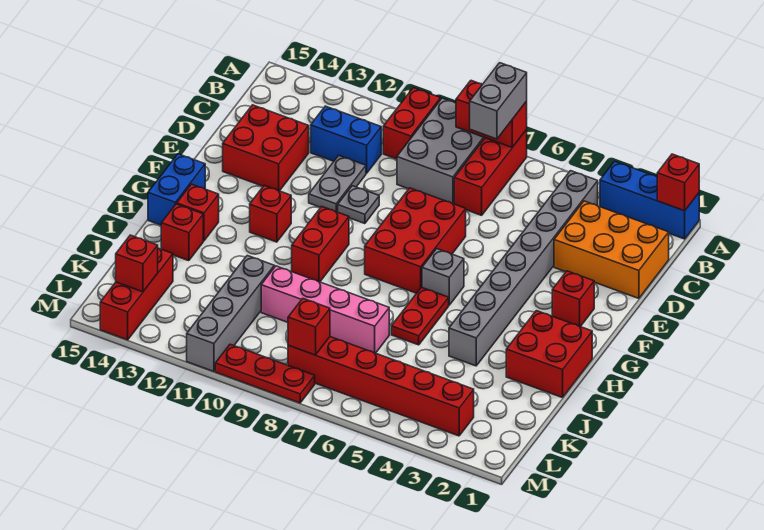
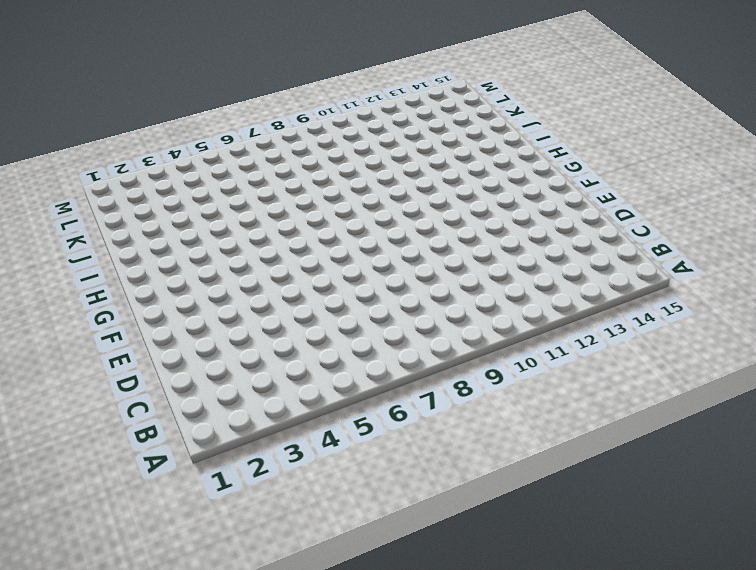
none -> blue brick A1:A3 level 1
none -> red brick A7:C7 level 1
none -> grey brick A8:C9 level 1
none -> red brick A10:B10 level 1

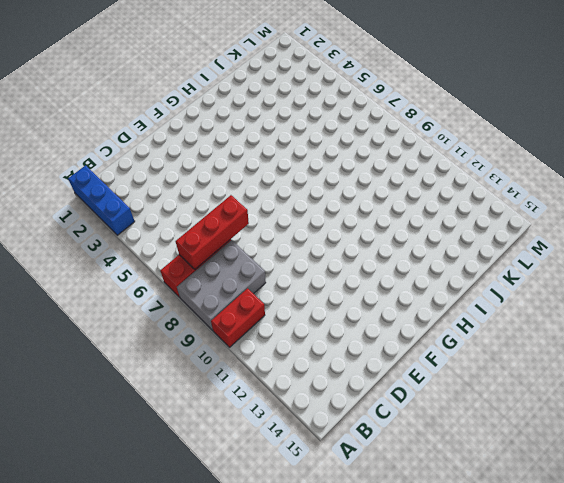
red brick B7:D7 level 2 -> red brick K14:M14 level 1
none -> grey brick B4:I4 level 1
none -> orange brick C1:D3 level 1
none -> blue brick C11:C12 level 1
none -> grey plate D11:E11 level 1

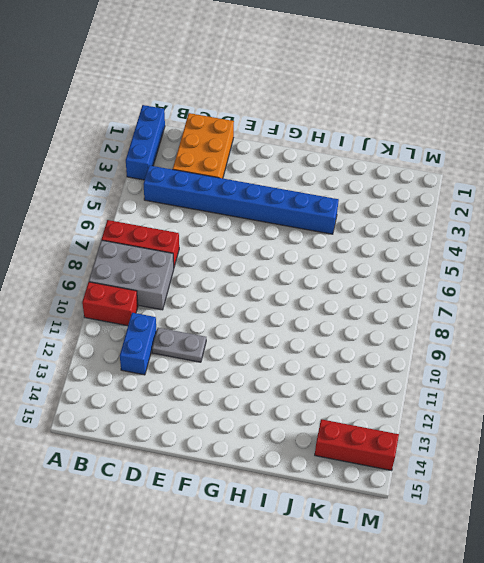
blue brick B4:I4 level 1 -> grey brick B4:I4 level 1
none -> red brick D13:E14 level 1
none -> red brick E7:G8 level 1
none -> grey plate E10 level 1
none -> red brick F2 level 1

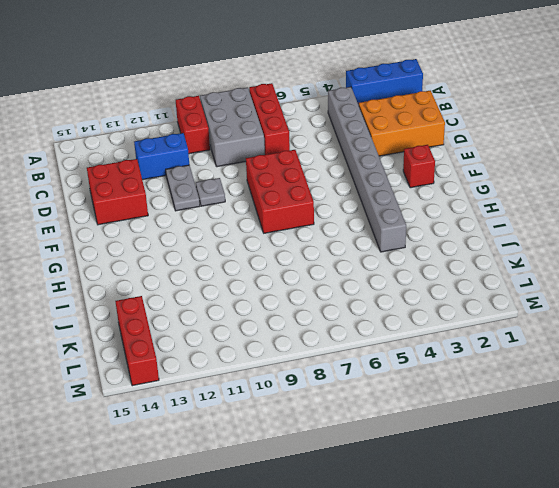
none -> grey brick G6 level 1
none -> red brick G10:H10 level 1
none -> red brick G12 level 1
none -> blue brick G15:H15 level 1

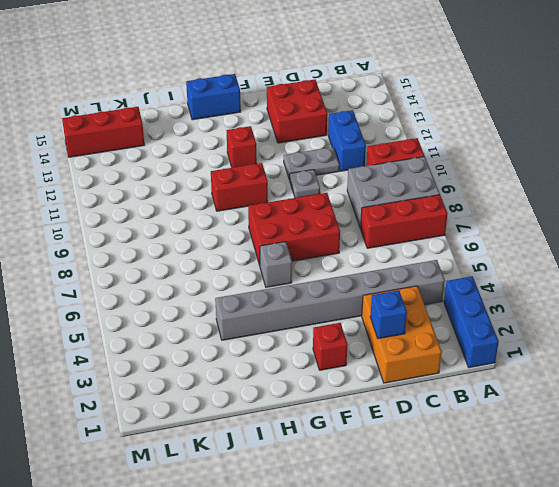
blue brick D2 level 2 -> none
none -> red brick H1:I2 level 1
none -> red plate H6:I6 level 1
none -> red brick H14 level 1
none -> red brick I14 level 1

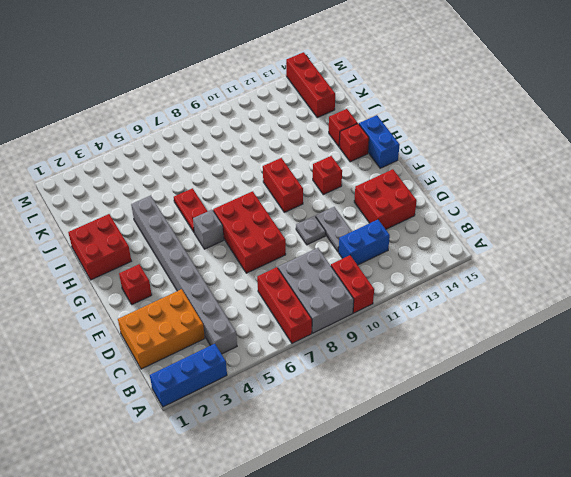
none -> pink brick J7:J10 level 1
none -> grey brick J11:M11 level 1
none -> red brick L3:L8 level 1
none -> red plate M8:M10 level 1

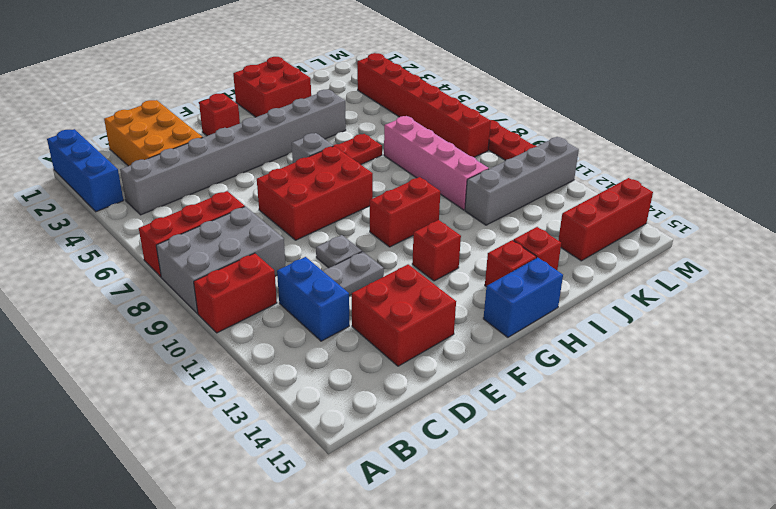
none -> red brick A1 level 2
none -> red brick A7:A8 level 2
none -> red brick L8 level 2
none -> red brick L14 level 2

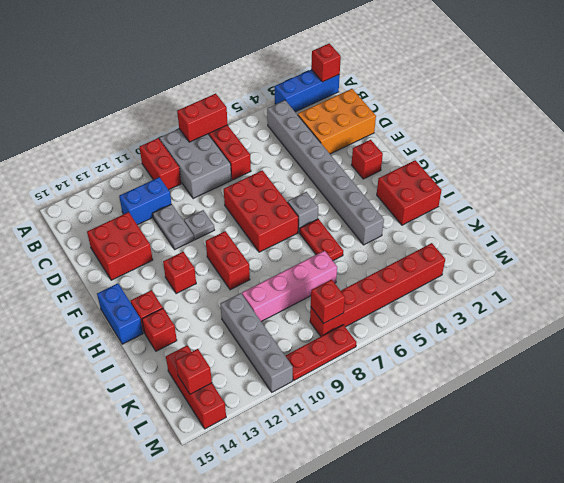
none -> grey brick A7:B7 level 3

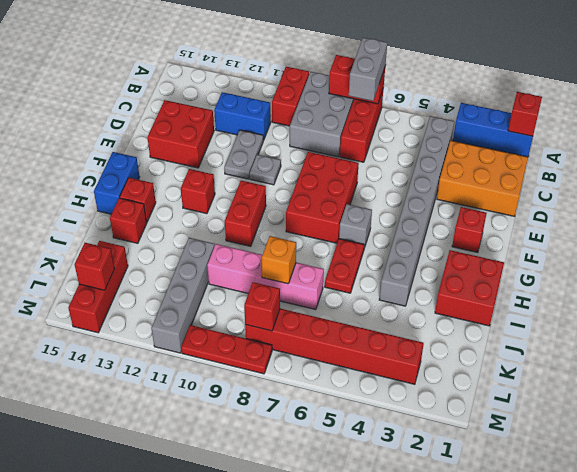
orange brick J8 level 2 -> none

